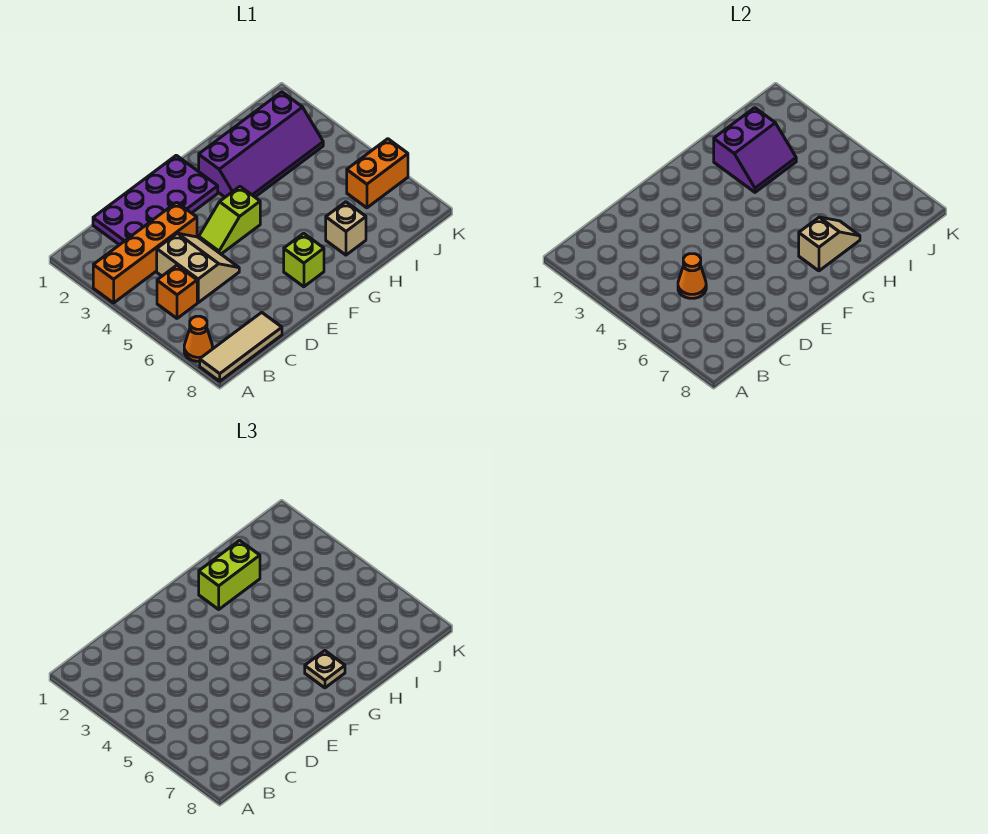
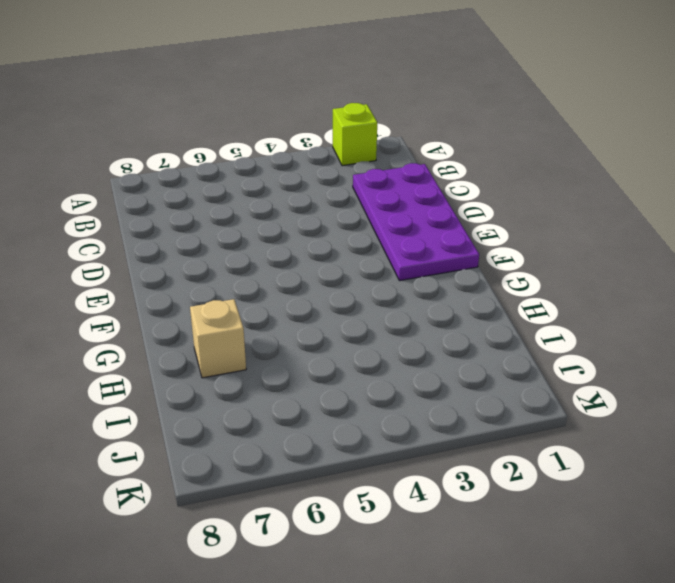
lime brick A2 level 1 -> lime brick F7 level 1
none -> orange brick A3:D3 level 1
none -> orange cone A7 level 1
none -> tan tile A8:C8 level 1

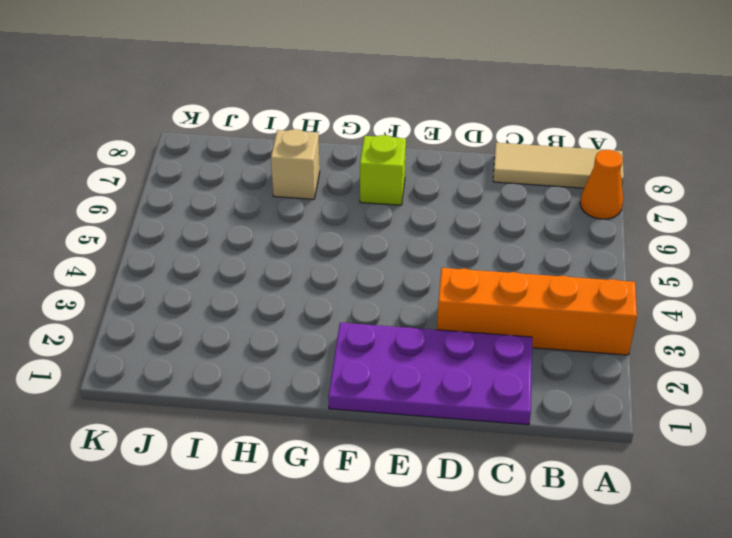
none -> orange brick B5 level 1
none -> tan slope C4:D5 level 1 top C
none -> lime slope E4:F4 level 1 top F

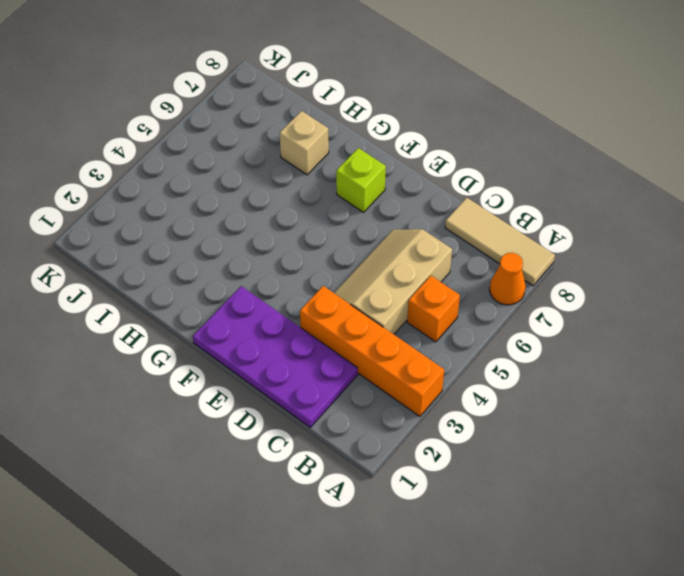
tan slope C4:D6 level 1 top C -> tan slope C4:D5 level 1 top C
none -> lime slope E4:F4 level 1 top F
none -> purple slope G2:J3 level 1 top 2
none -> orange brick J6:K6 level 1

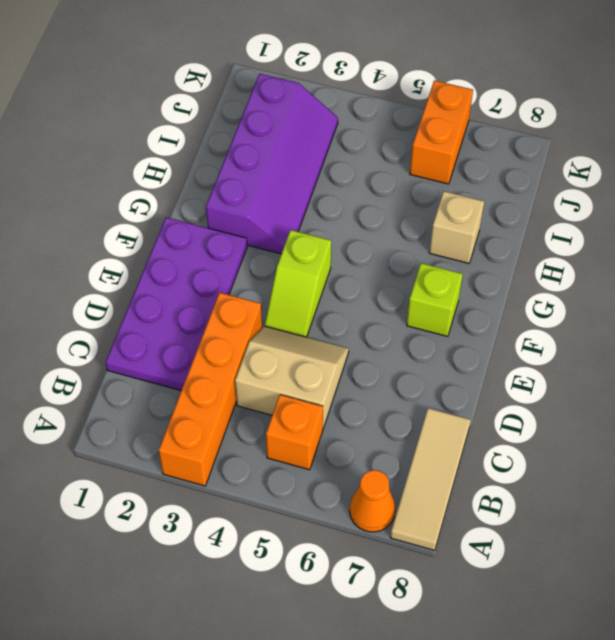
none -> orange cone C5 level 2
none -> tan slope G7:H7 level 2 top G
none -> purple slope H2:I3 level 2 top 2

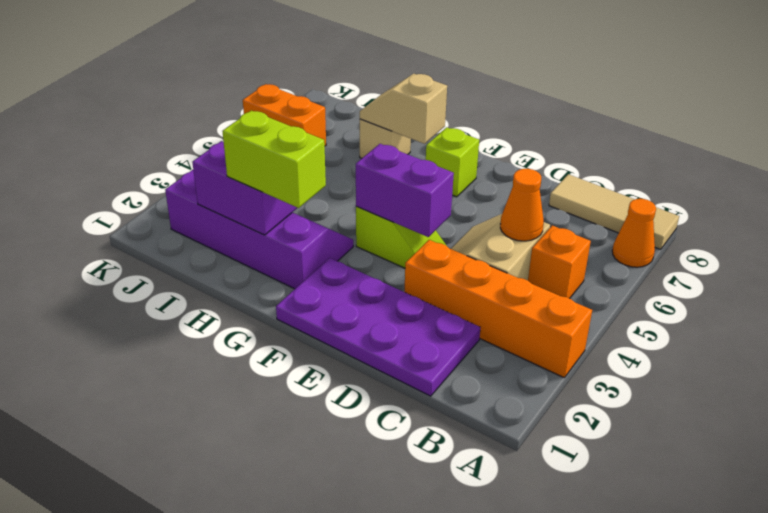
purple brick E4:F4 level 2 -> none
none -> tan plate G7 level 3

